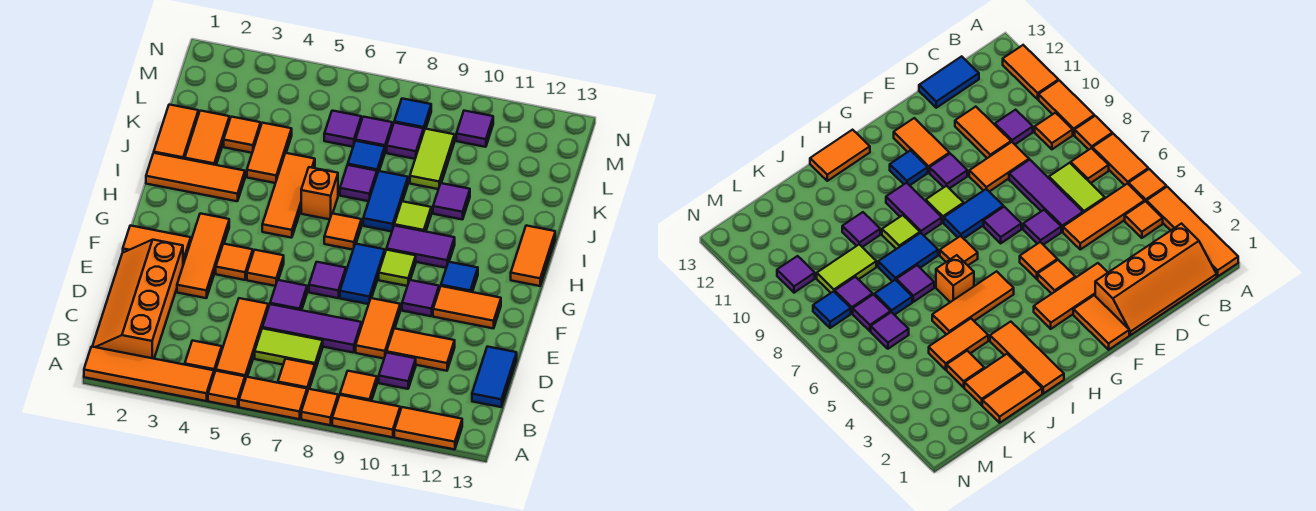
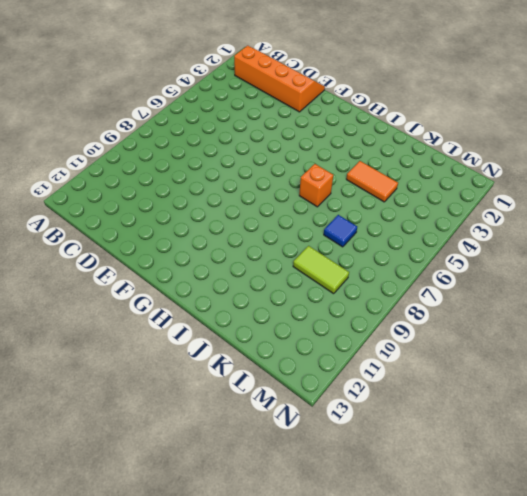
none -> orange tile A1:A4 level 1
none -> orange tile A5 level 1
none -> orange tile A6:A7 level 1
none -> orange tile A8 level 1

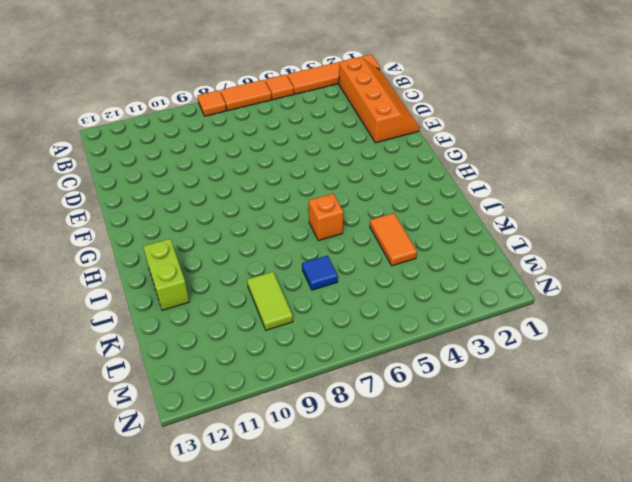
lime brick I12:J12 level 1 -> none
none -> orange tile A9:A10 level 1
none -> orange tile A11:A12 level 1
none -> orange tile B4 level 1
none -> orange tile B5:D5 level 1

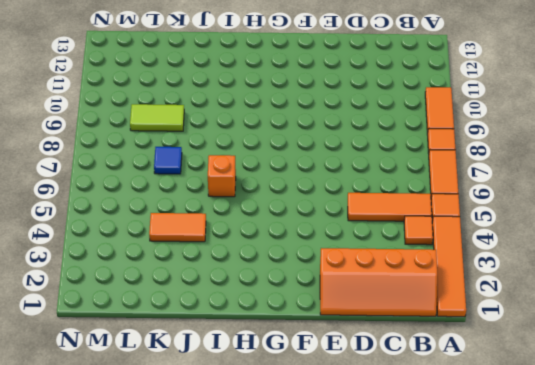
none -> orange tile A11:A12 level 1
none -> orange tile B7 level 1
none -> orange tile B9 level 1
none -> lime tile C6:C7 level 1

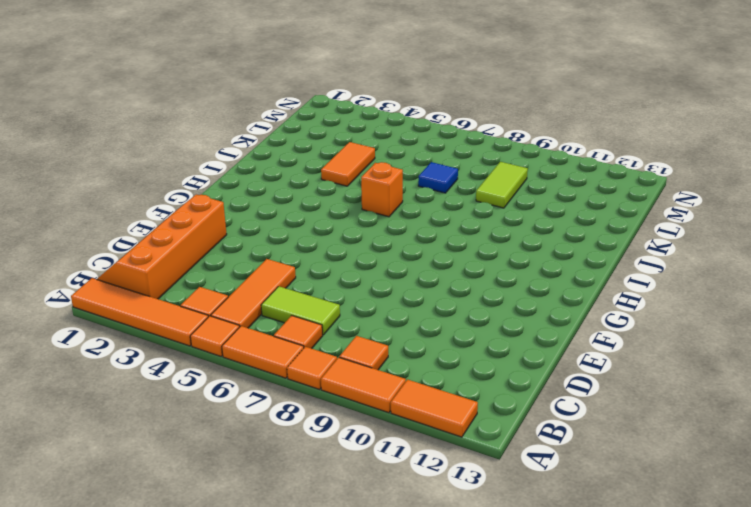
none -> purple tile C10 level 1
none -> blue tile C13:D13 level 1
none -> purple tile D6:D8 level 1
none -> orange tile D9:E9 level 1

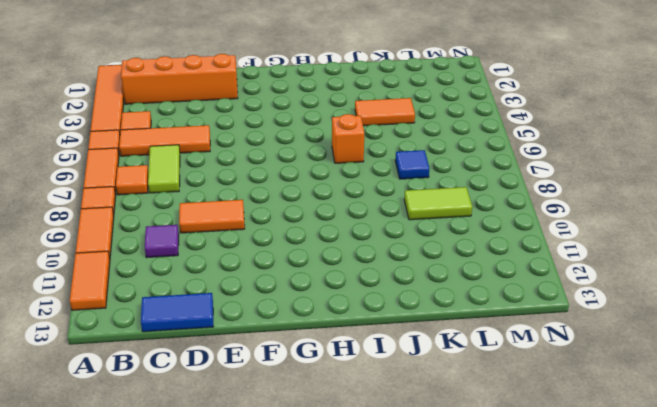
none -> orange tile B9 level 1
none -> purple tile D6:D8 level 1
none -> orange tile D10:D11 level 1
none -> orange tile E3:G3 level 1

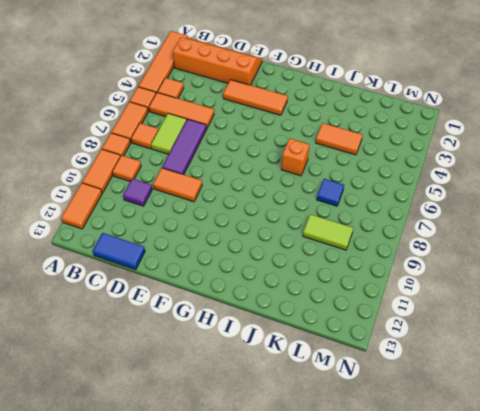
none -> orange tile D10:D11 level 1
none -> purple tile E6 level 1
none -> orange tile F1:F2 level 1
none -> orange tile F4 level 1

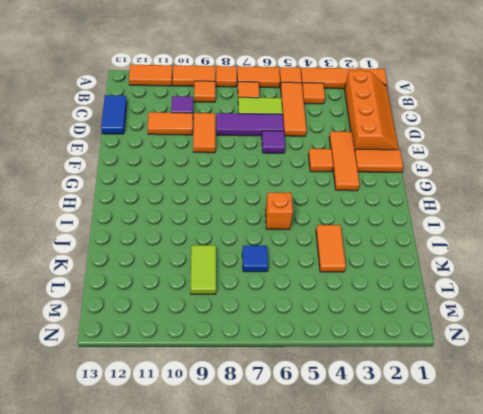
none -> orange tile F5 level 1
none -> purple tile F7 level 1
none -> blue tile F8:G8 level 1
none -> purple tile F10 level 1

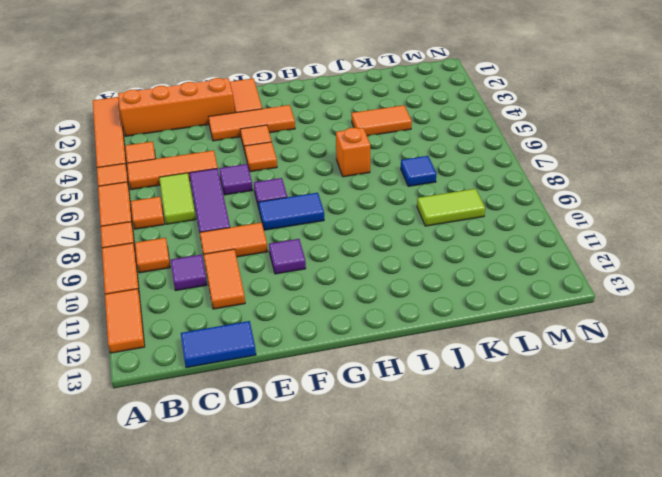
none -> orange tile F11:F12 level 1
none -> lime tile G9 level 1
none -> blue tile G11 level 1
none -> orange tile H5:J5 level 1

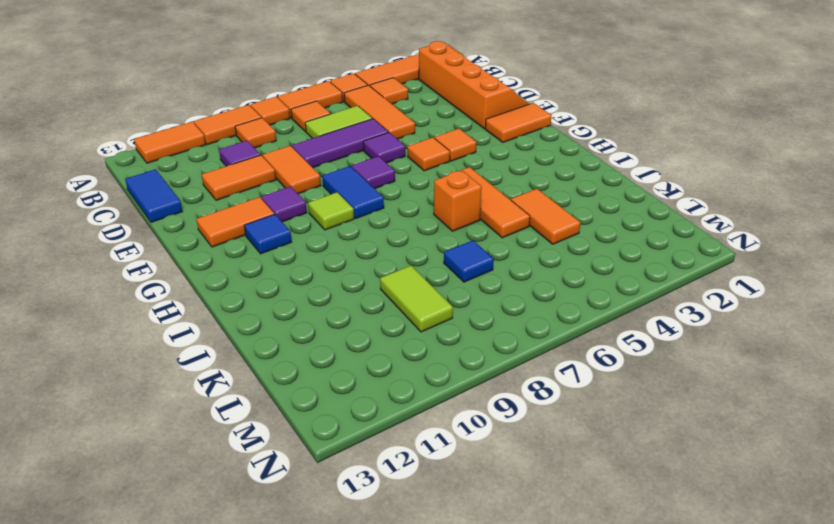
none -> orange tile E3:G3 level 1
none -> orange tile H7 level 1
none -> purple tile H9:H10 level 1
none -> orange tile H13:I13 level 1

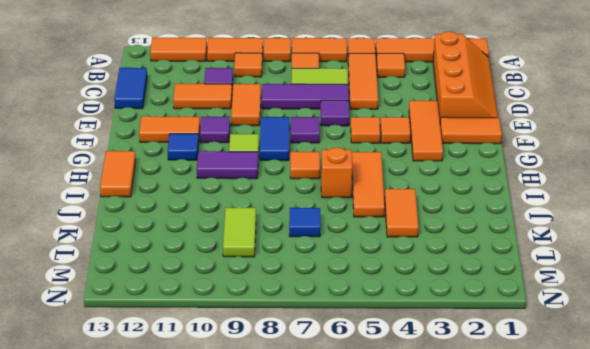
none -> orange tile I1:I3 level 1
none -> blue tile I8:J8 level 1
none -> lime tile I9 level 1
none -> orange tile J1:K1 level 1

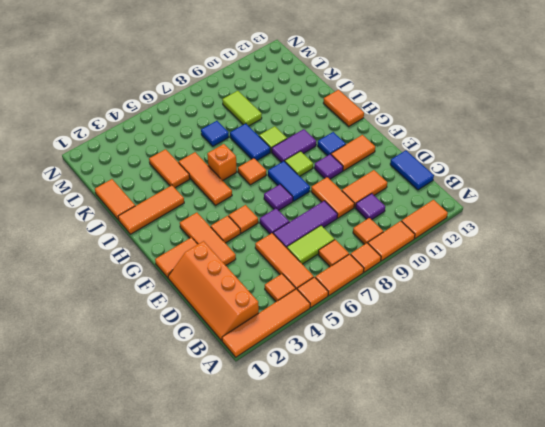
none -> orange tile J2:K2 level 1
none -> purple tile J7 level 1
none -> purple tile J10 level 1
none -> orange tile K3 level 1

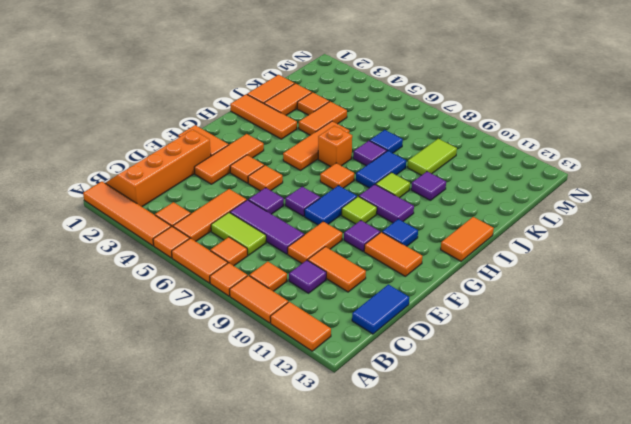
none -> purple tile L6 level 1
none -> purple tile L7 level 1
none -> purple tile L8 level 1
none -> blue tile M8 level 1

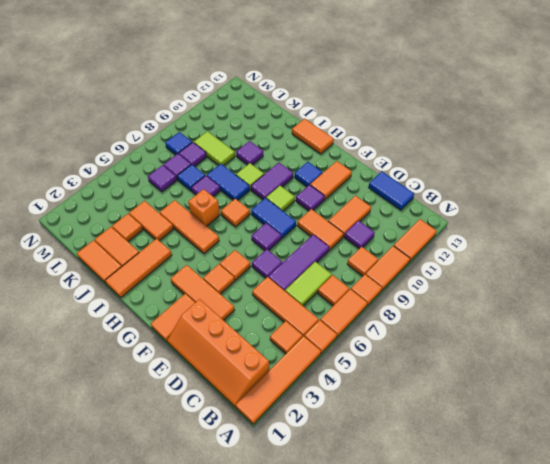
none -> purple tile M10 level 1

